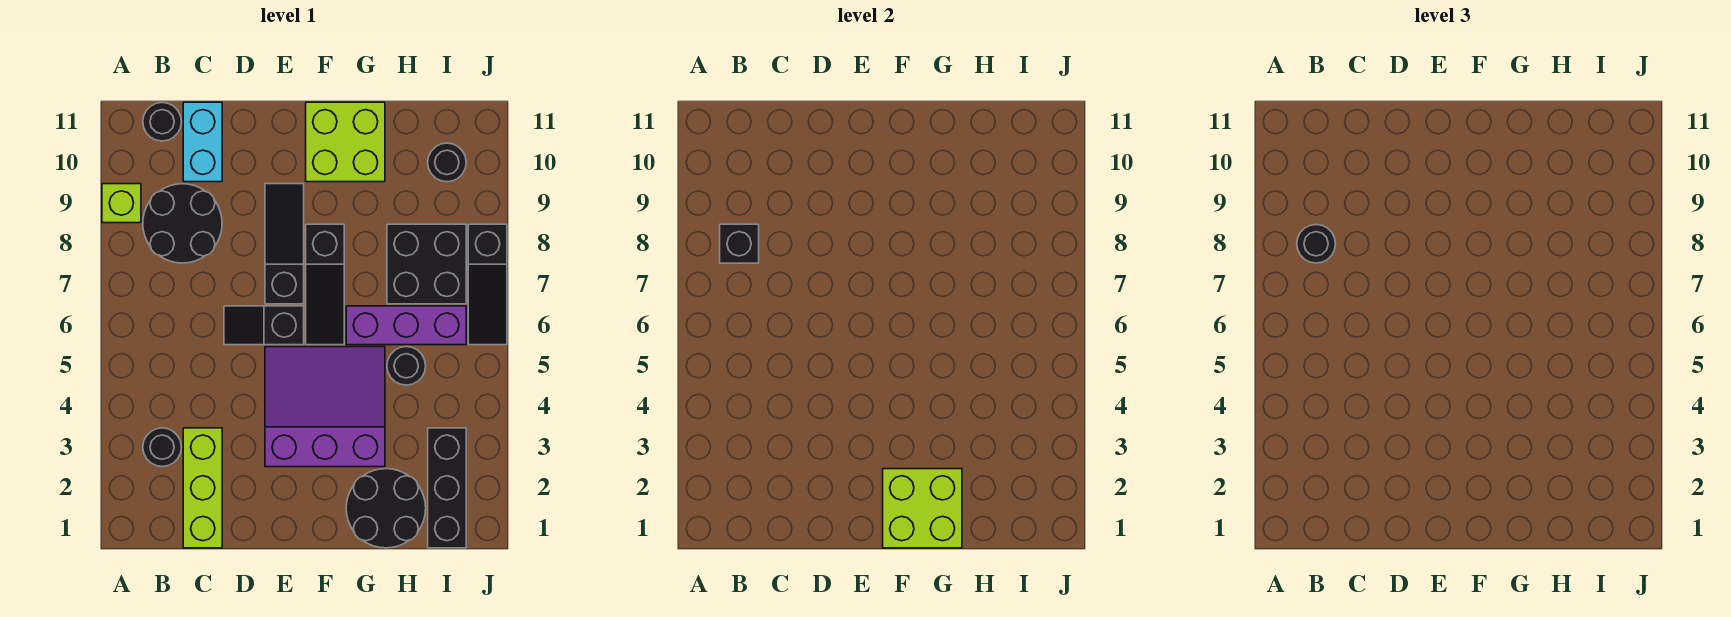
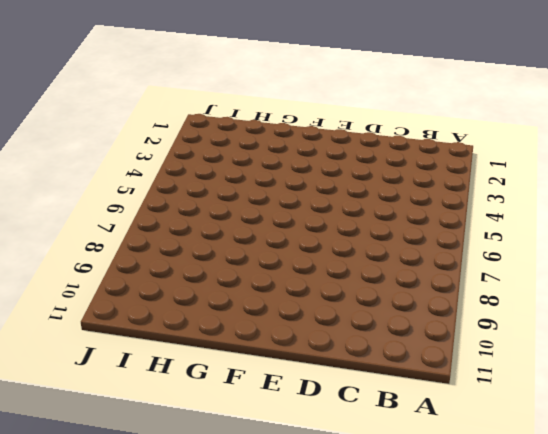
none -> lime brick A9 level 1
none -> black round brick B3 level 1
none -> black round brick B8:C9 level 1

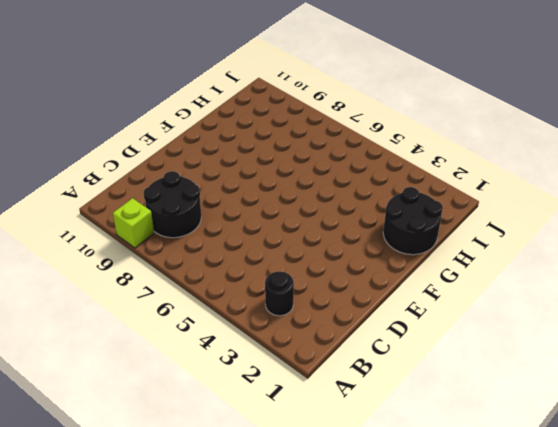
none -> black round brick B11 level 1
none -> lime brick C1:C3 level 1
none -> cyan brick C10:C11 level 1

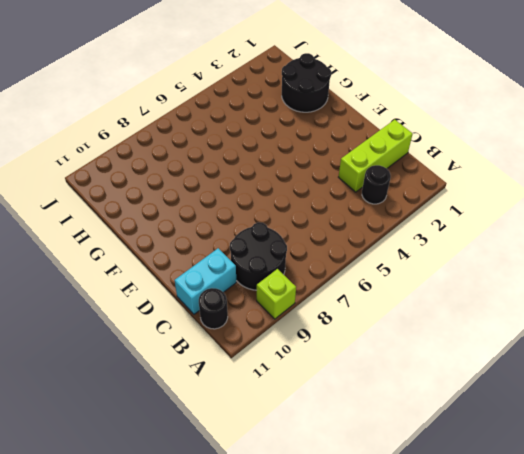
none -> black slope D6:E6 level 1 top E
none -> purple slope E3:G5 level 1 top 3
none -> black slope E7:E9 level 1 top 7

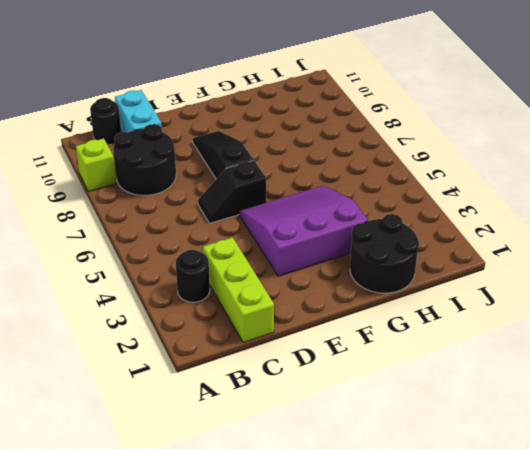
none -> black slope F6:F8 level 1 top 8
none -> lime brick F10:G11 level 1
none -> purple brick G6:I6 level 1

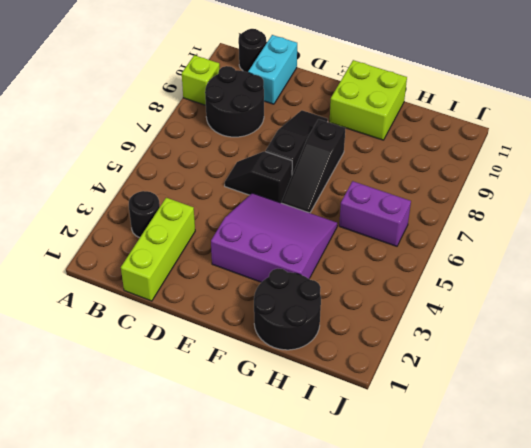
purple brick H6:I6 level 1 -> purple brick G6:I6 level 1
none -> black round brick H5 level 1
none -> black brick H7:I8 level 1
none -> black brick I1:I3 level 1

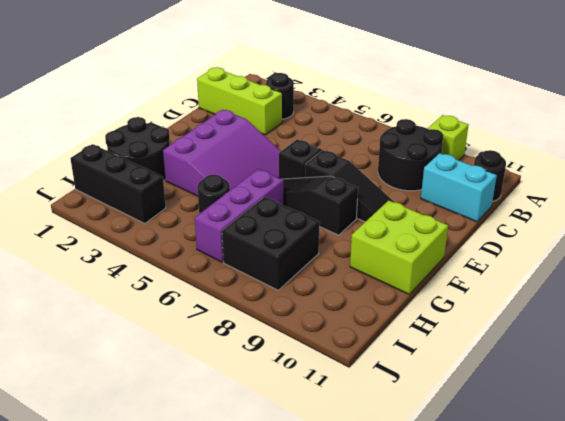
none -> black round brick I10 level 1
none -> black slope J6:J8 level 1 top 8
none -> black brick B8 level 2

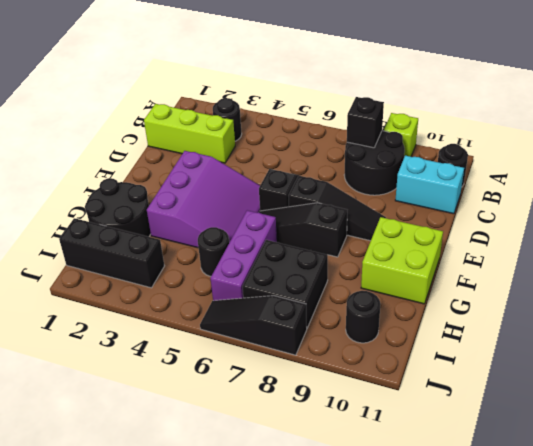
none -> lime brick F1:G2 level 2
none -> black round brick B8 level 3

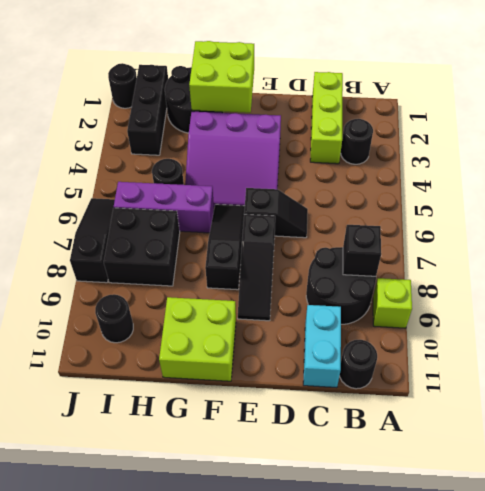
black round brick J1 level 1 -> black round brick B8 level 3

